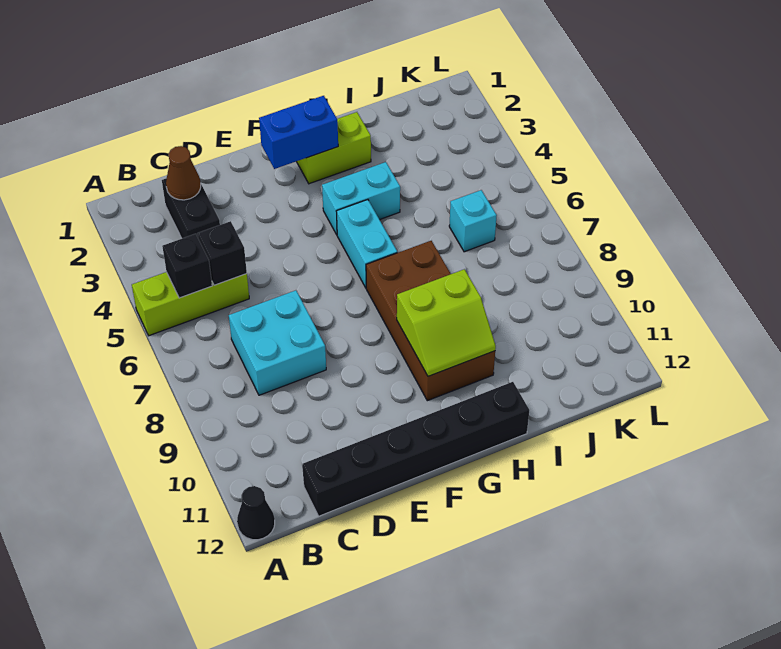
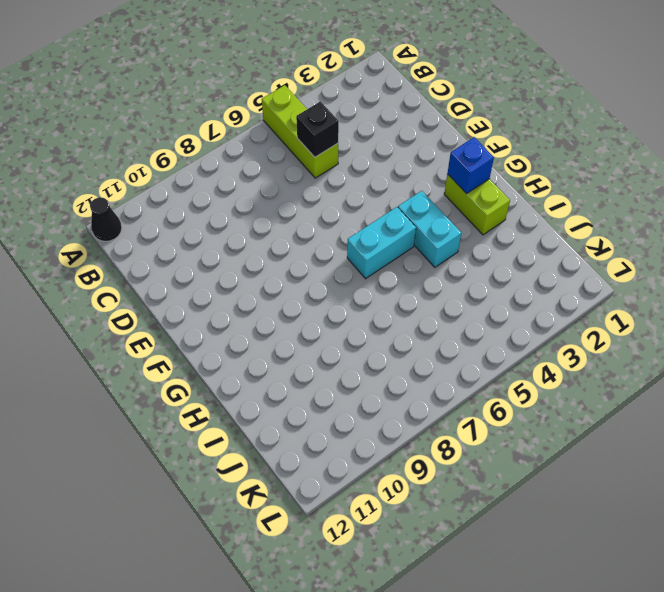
blue brick G2 level 2 -> blue brick F2:G2 level 2
none -> black brick C2:C3 level 1
none -> cyan brick C7:D8 level 1
none -> black brick C12:H12 level 1

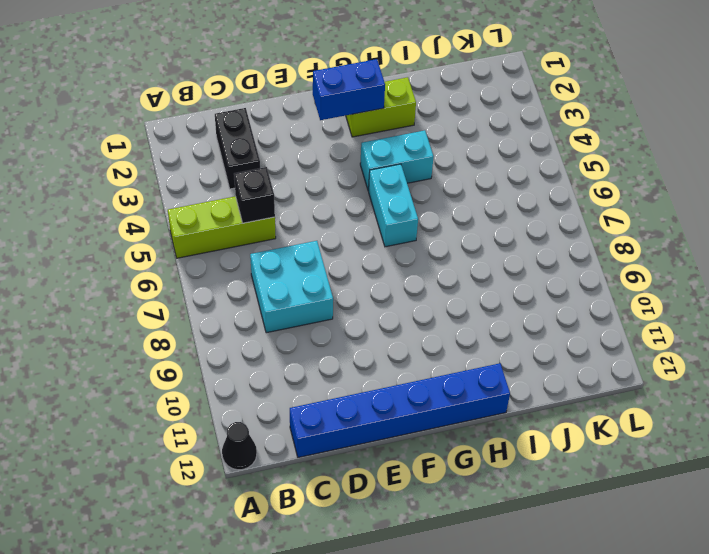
blue brick C12:H12 level 1 -> black brick C12:H12 level 1
none -> brown brick G7:H10 level 1
none -> cyan brick J6 level 1
none -> black brick B5 level 2

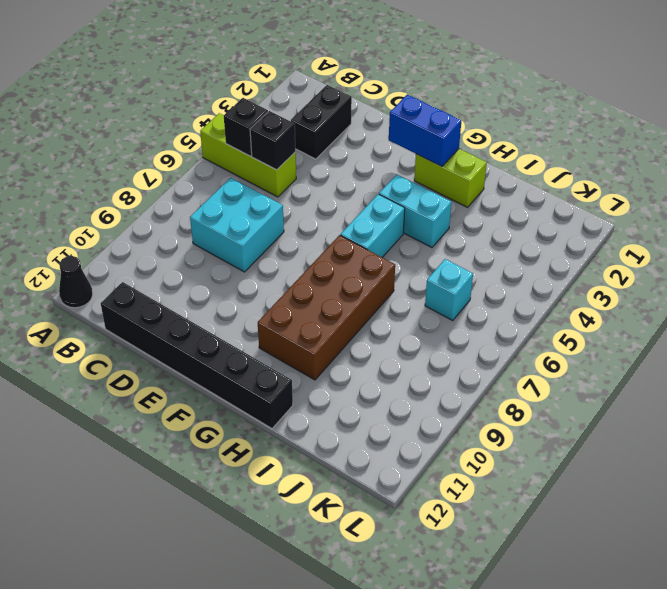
none -> brown cone C2 level 2
none -> lime slope G9:H10 level 2 top 9

